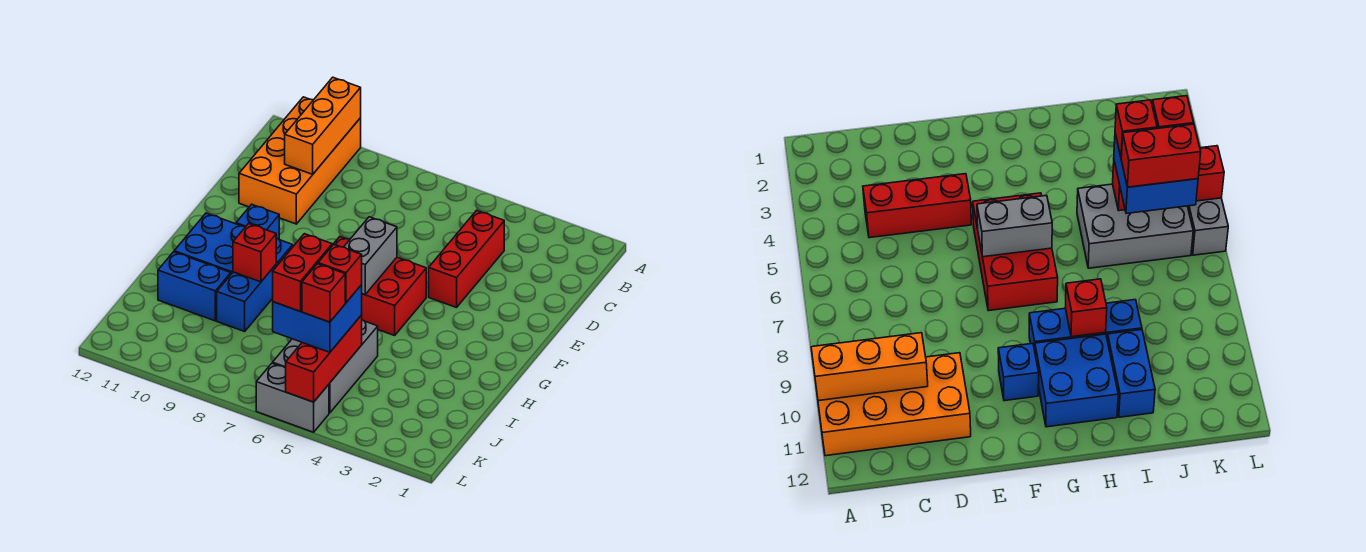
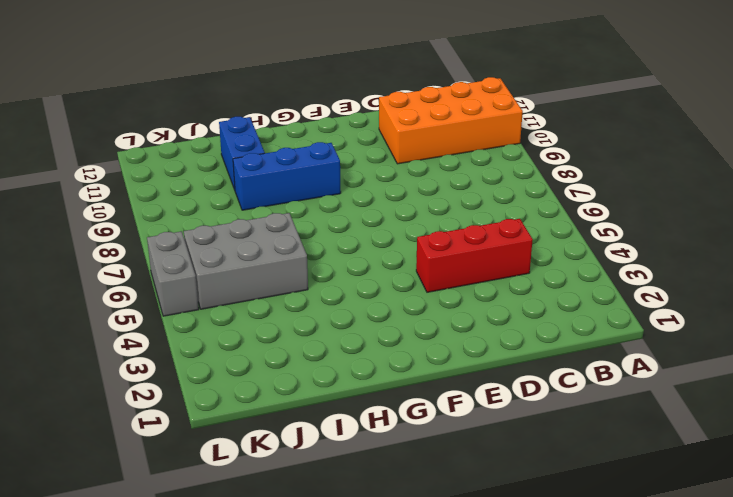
none -> red brick F5:G7 level 1
none -> blue brick F10 level 1
none -> blue brick G10:H11 level 1

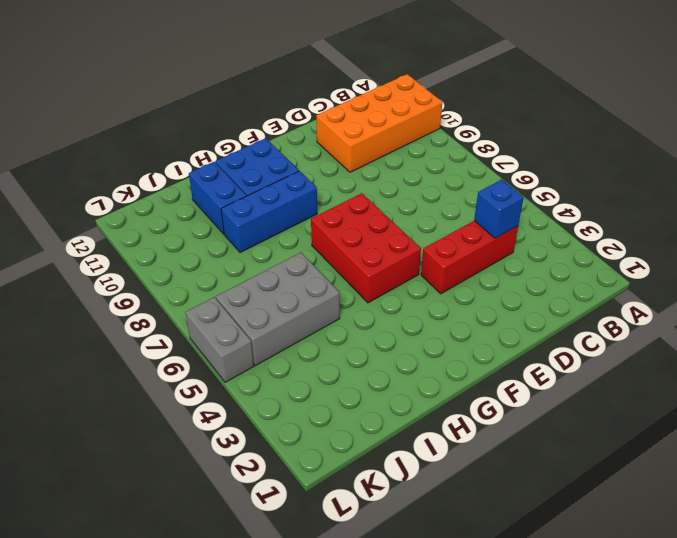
blue brick C4 level 2 -> blue brick F10 level 1
none -> orange brick A10:C10 level 2
none -> grey brick F6:G6 level 2
none -> red brick H9 level 2

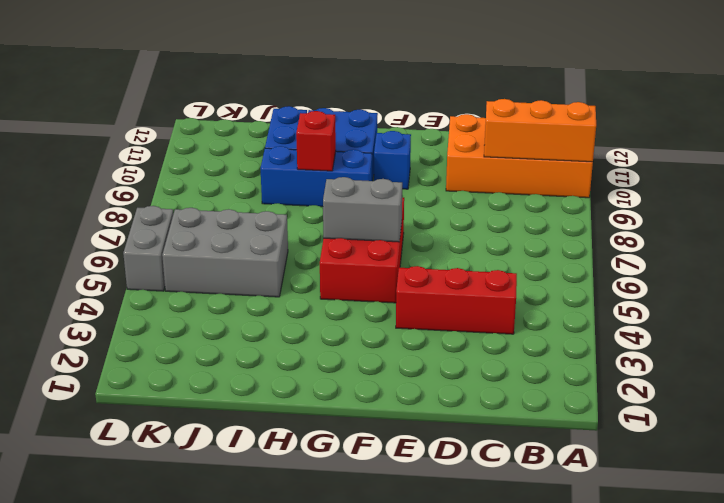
none -> red brick J5:L5 level 2
none -> blue brick J5:K6 level 3
none -> red brick J5 level 4

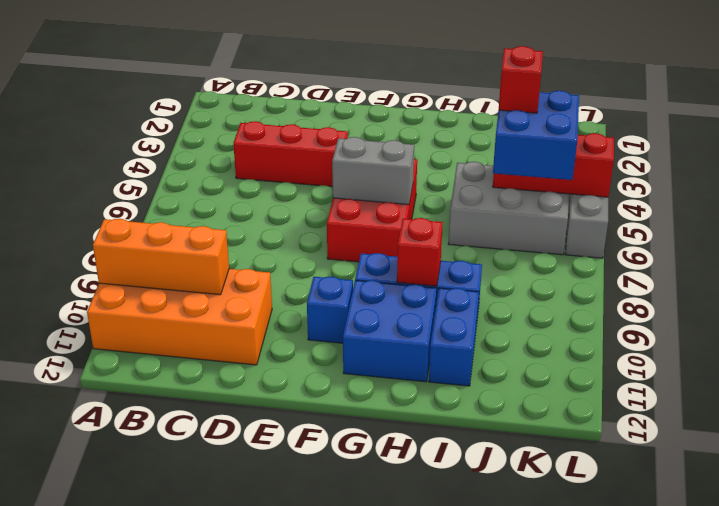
none -> red brick J6:K6 level 4
none -> red brick K5 level 4

